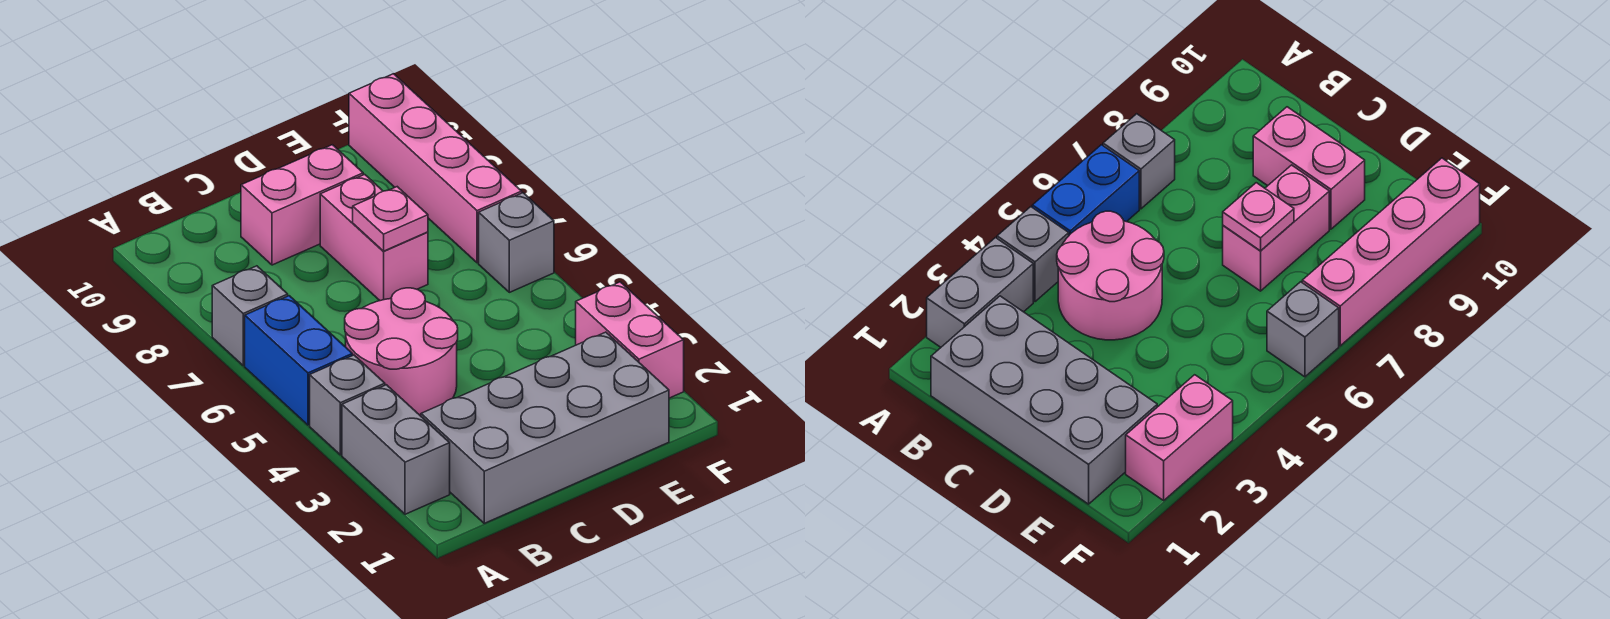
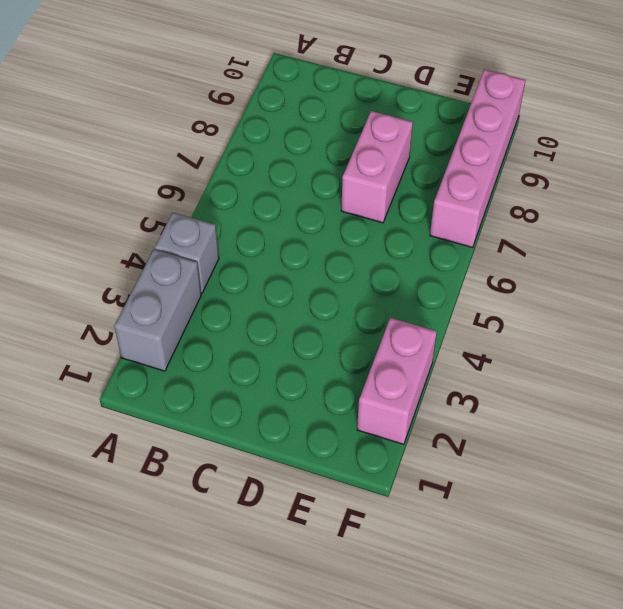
none -> blue brick A5:A6 level 1
none -> grey brick A7 level 1
none -> grey brick B1:E2 level 1

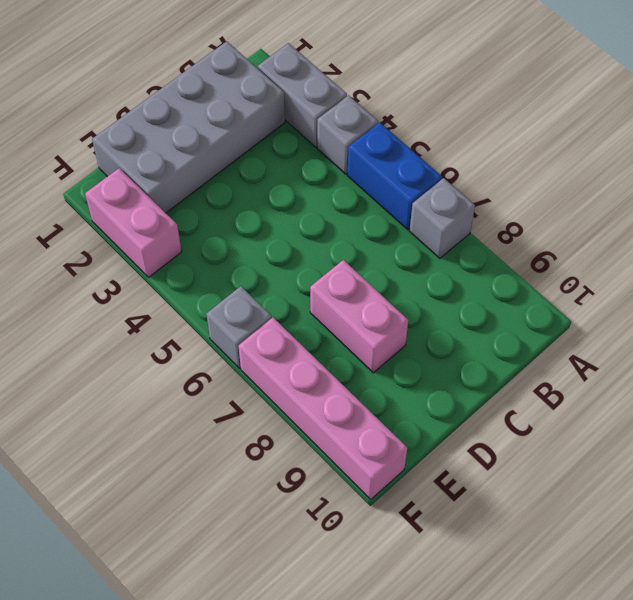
none -> pink round brick B4:C5 level 1
none -> pink brick C9:D9 level 1
none -> pink plate D7 level 2

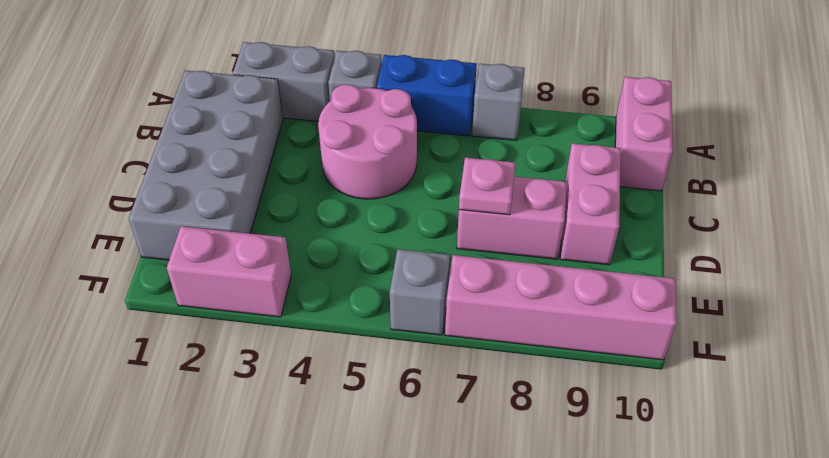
pink brick A10:B10 level 1 -> none

